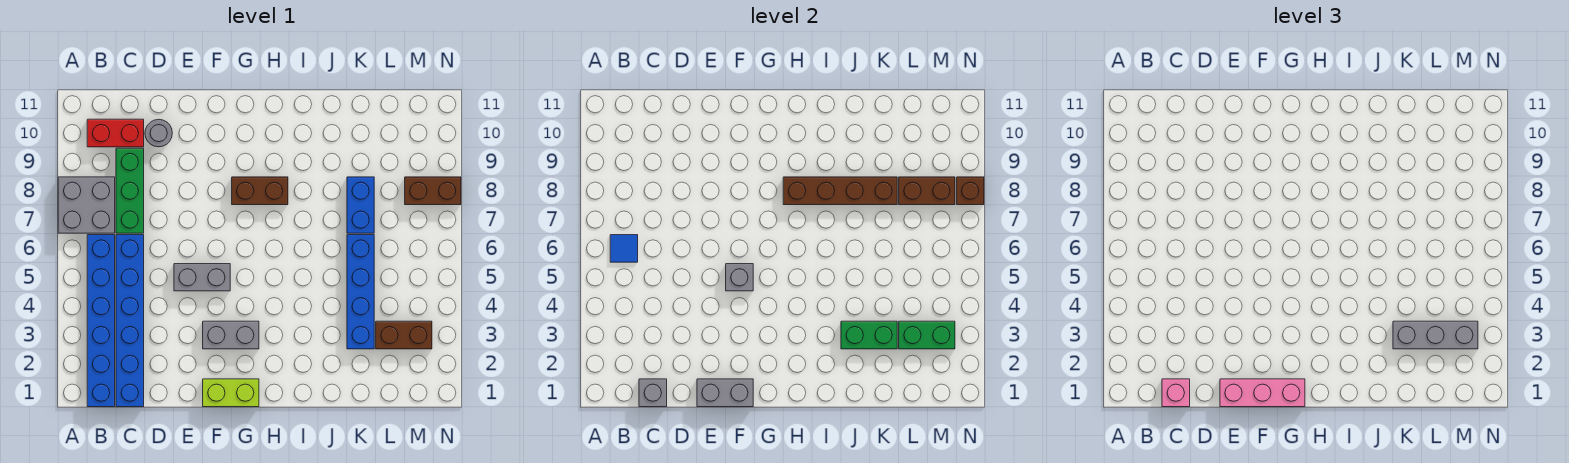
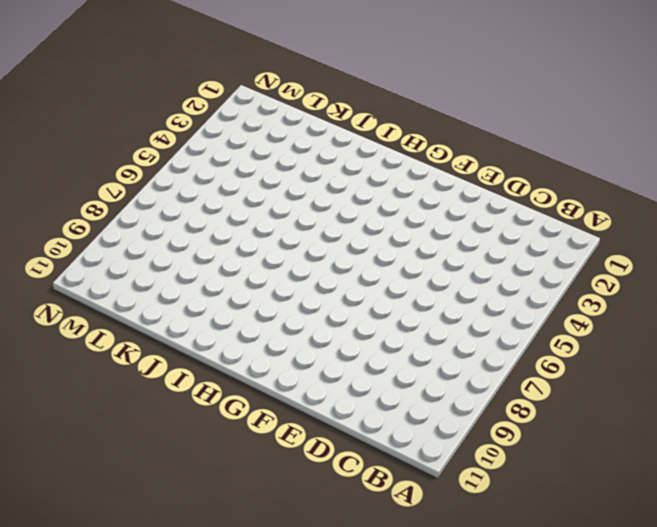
none -> grey brick A7:B8 level 1
none -> blue brick B1:B6 level 1
none -> red brick B10:C10 level 1

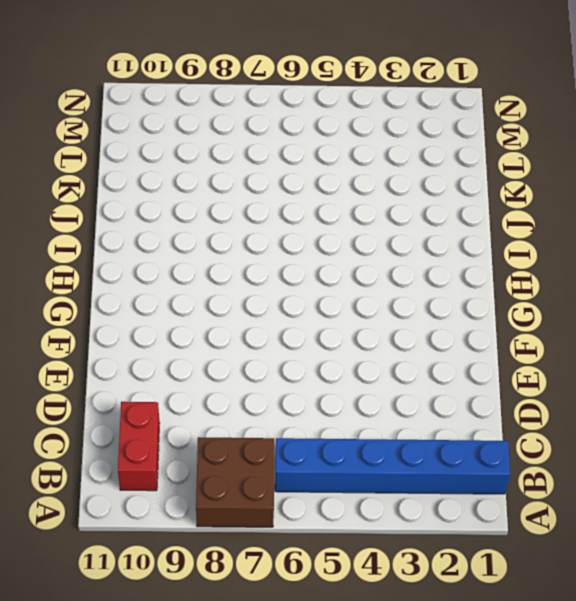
brown brick A7:B8 level 1 -> grey brick A7:B8 level 1
none -> blue brick C1:C6 level 1
none -> green brick C7:C9 level 1
none -> grey round brick D10 level 1

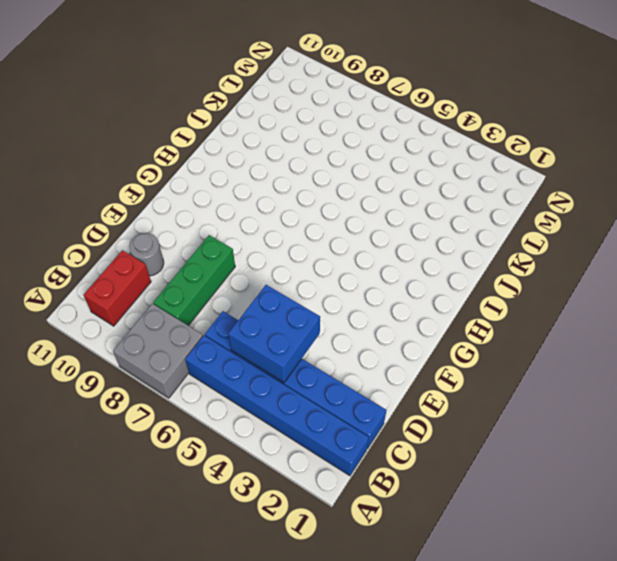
blue brick C4:D5 level 2 -> none
green brick C8:E8 level 1 -> green brick C7:C9 level 1
none -> grey brick E5:F5 level 1
none -> lime brick F1:G1 level 1
none -> grey brick F3:G3 level 1

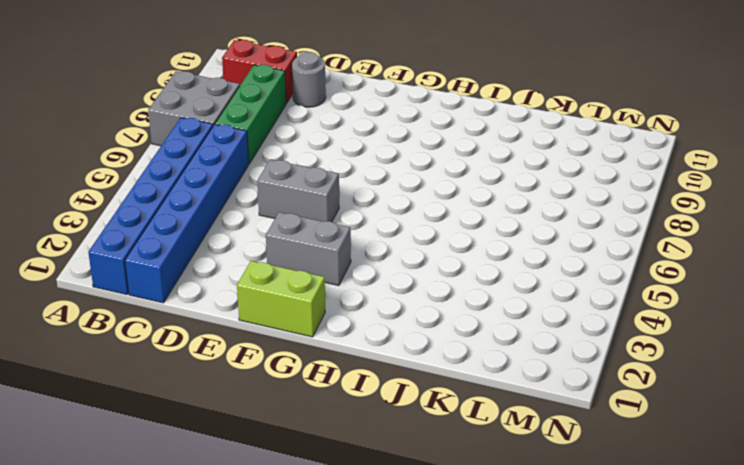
none -> brown brick G8:H8 level 1
none -> blue brick K3:K6 level 1
none -> blue brick K7:K8 level 1

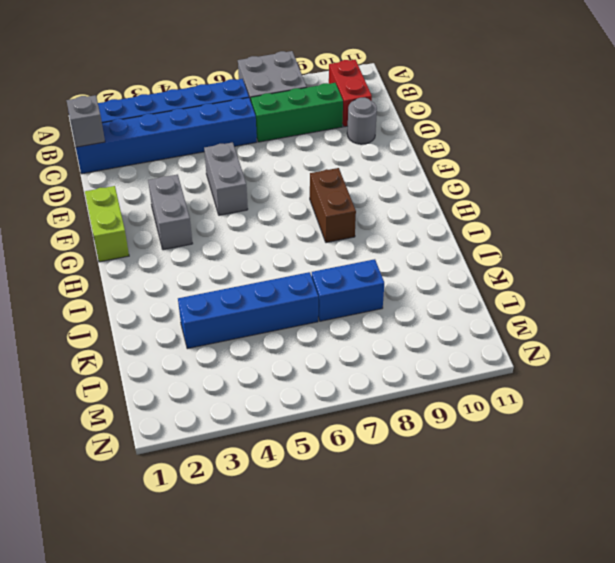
none -> brown brick L3:M3 level 1
none -> brown brick M8:N8 level 1
none -> blue tile B6 level 2

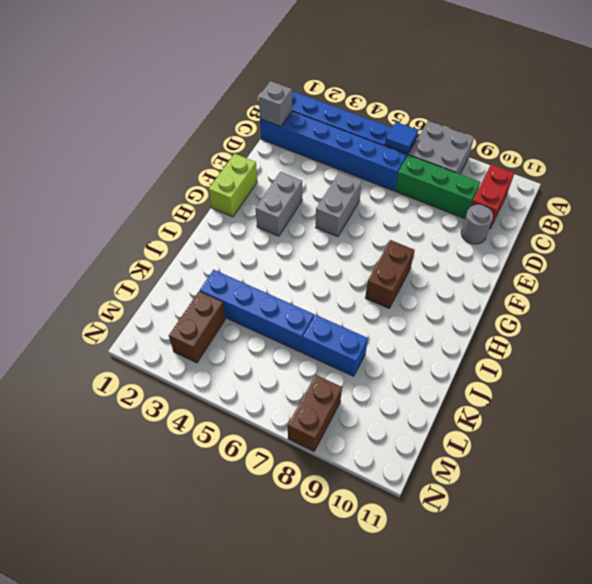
none -> grey brick E1:F1 level 2
none -> grey brick F5 level 2
none -> brown brick H8:K8 level 2

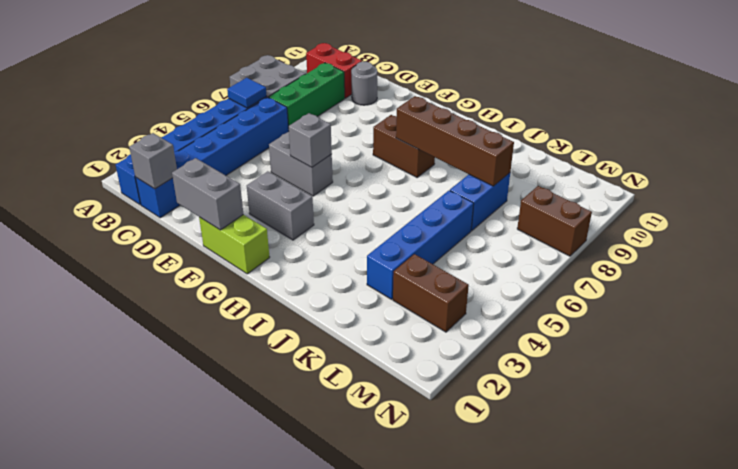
none -> green brick J3:K3 level 2
none -> green brick L3:M3 level 2
none -> brown brick L8:M8 level 2

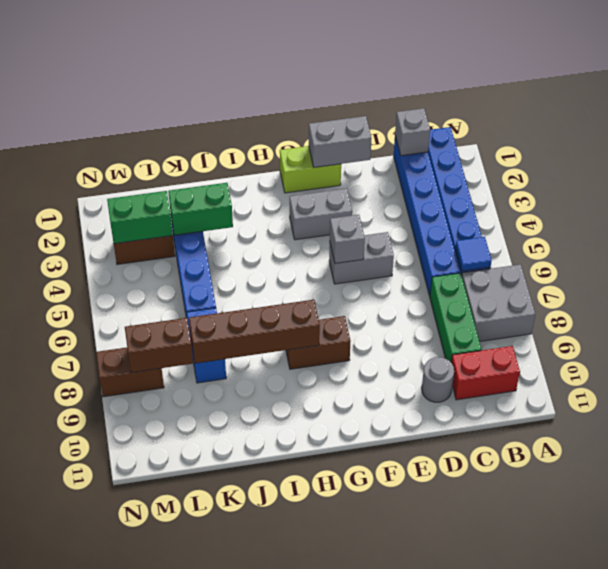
none -> brown brick N8 level 2
none -> pink brick C1 level 3
none -> pink brick E1:G1 level 3

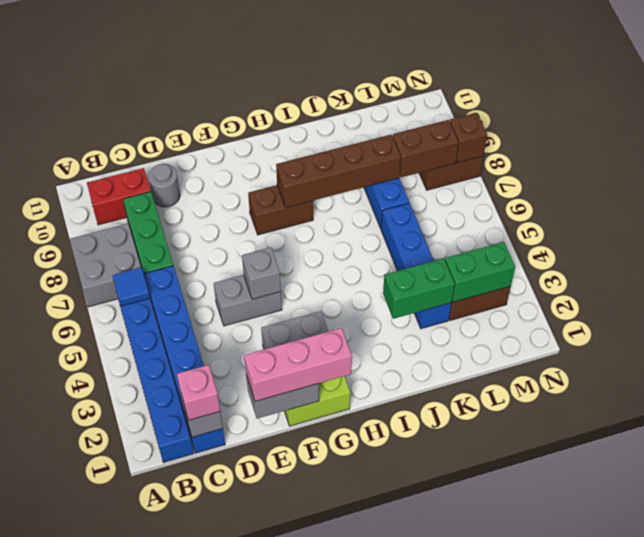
none -> grey brick K3:M3 level 3

